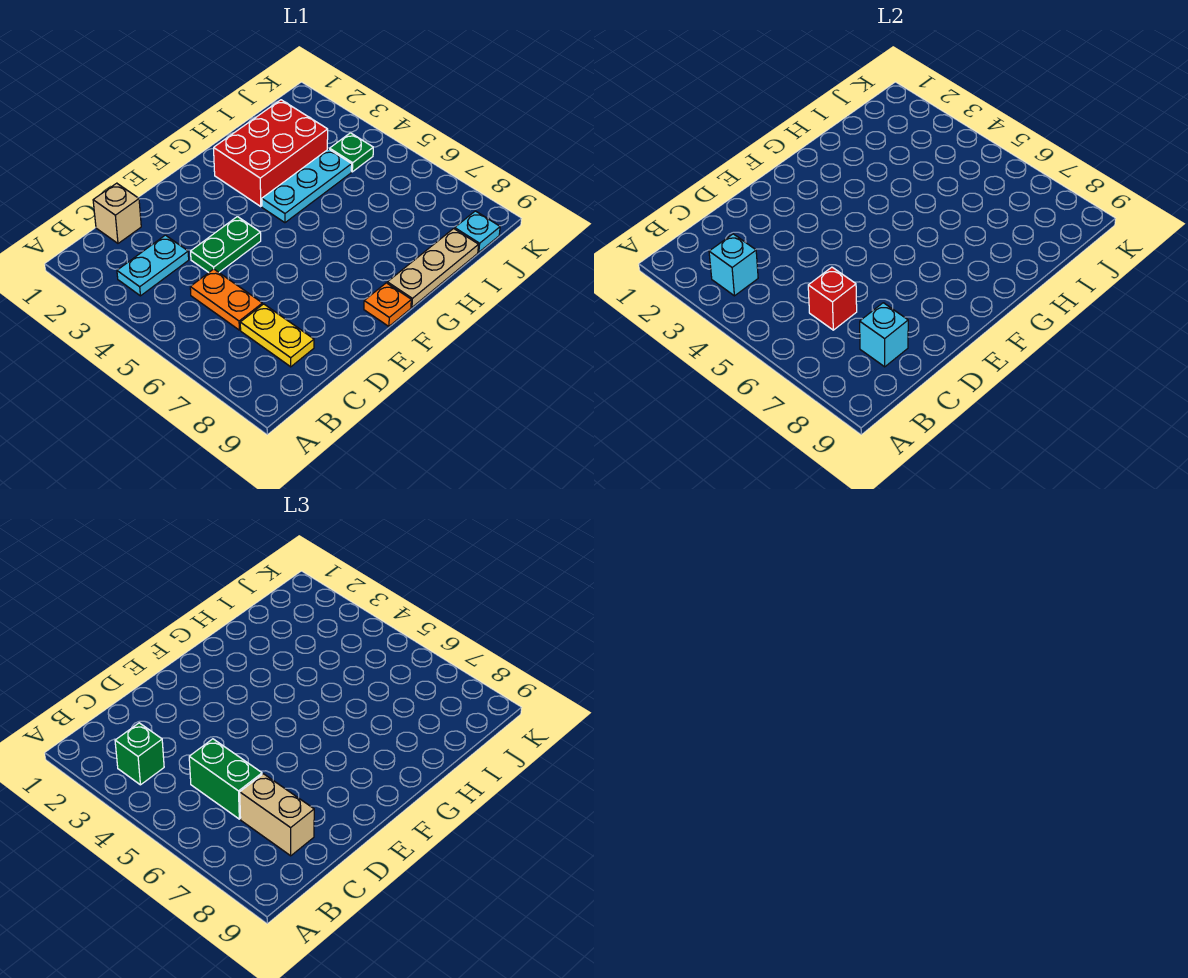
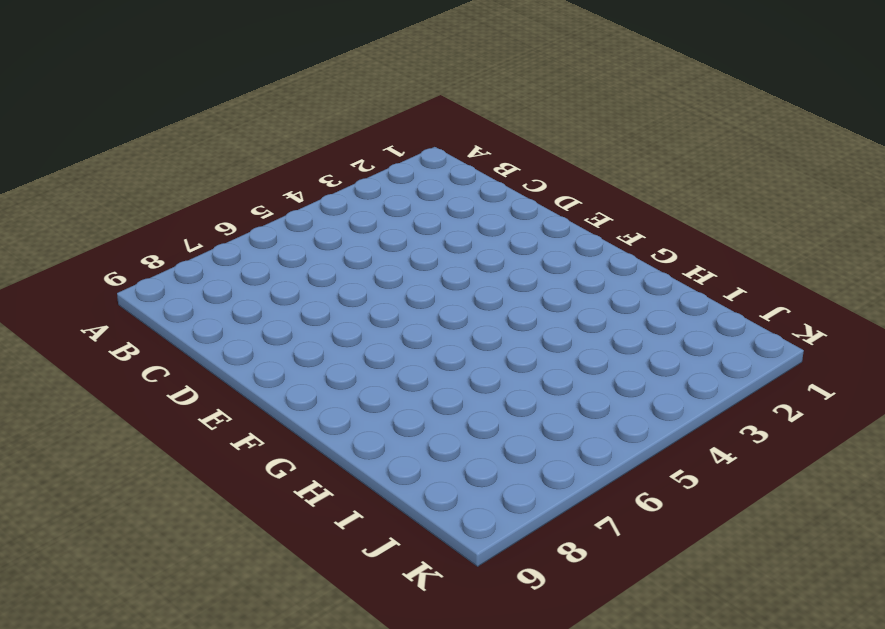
none -> cyan plate B3:C3 level 1
none -> tan brick C1 level 1
none -> orange plate C5:C6 level 1

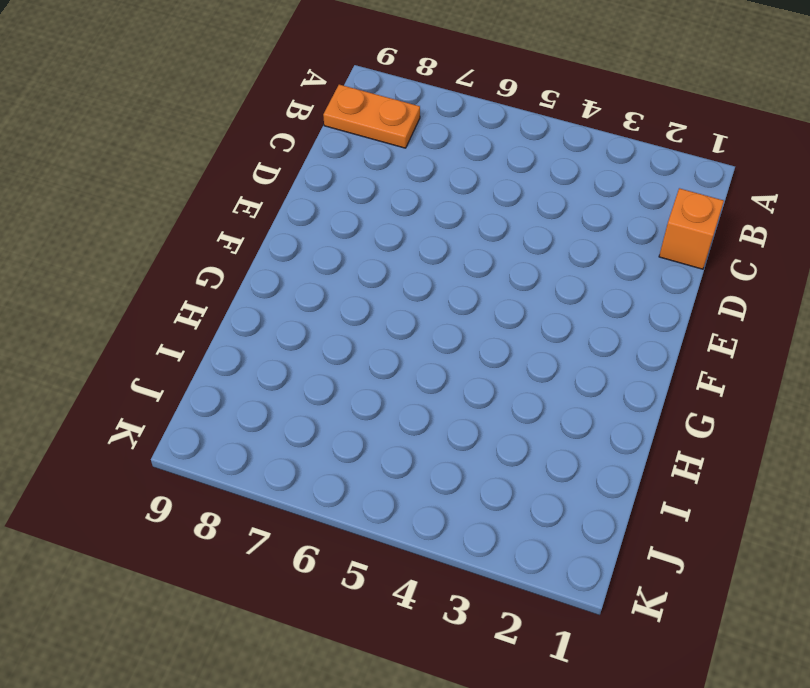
orange plate B8:B9 level 1 -> orange plate C5:C6 level 1
orange brick C1 level 1 -> tan brick C1 level 1
none -> cyan plate B3:C3 level 1
none -> yellow plate C7:C8 level 1
none -> green plate D4:E4 level 1

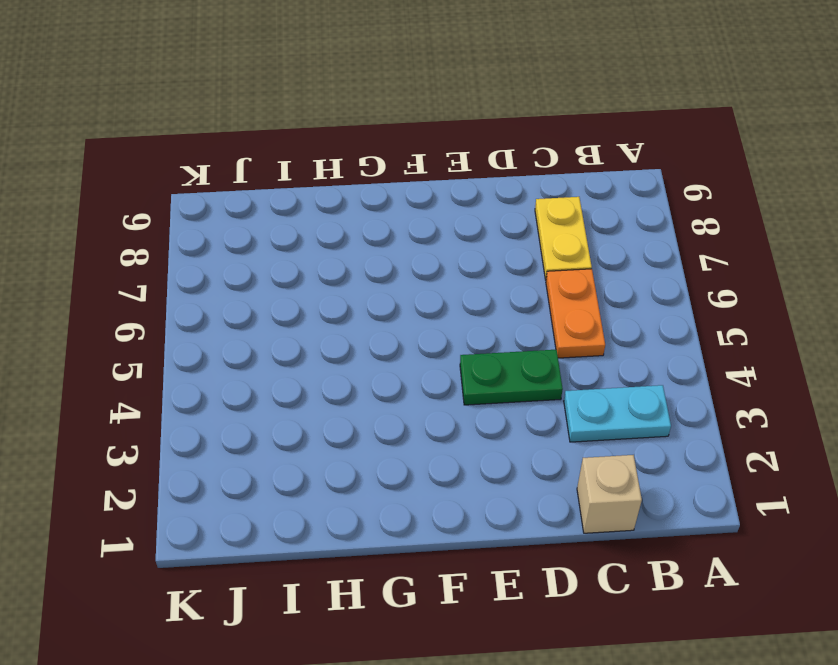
none -> orange plate F9 level 1
none -> red brick G2:I3 level 1
none -> cyan plate G4:I4 level 1

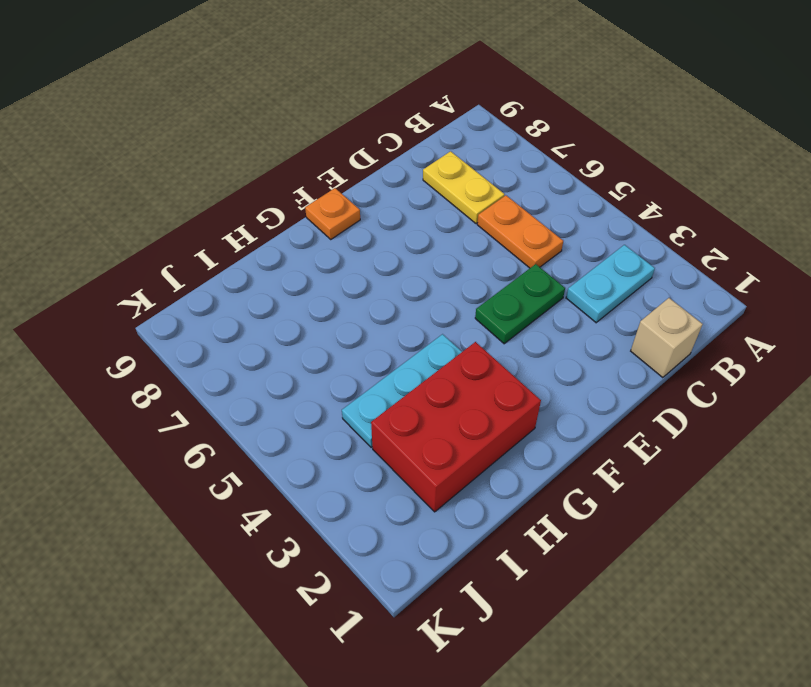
none -> tan plate G9:I9 level 1
none -> green plate J4 level 1
none -> cyan plate J9 level 1

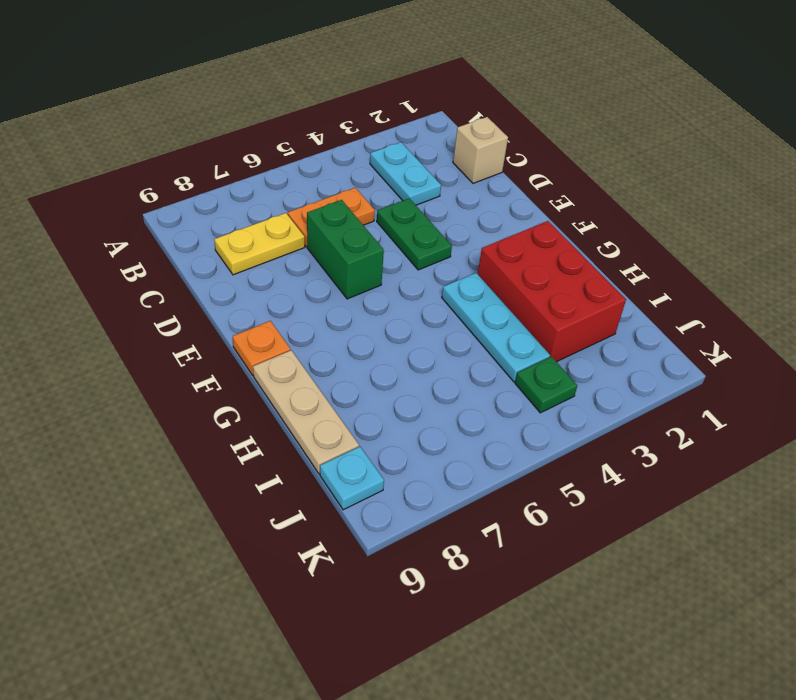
green brick D6:E6 level 1 -> green brick C5:C6 level 3
none -> cyan brick B3 level 2
none -> red brick C6 level 2
none -> cyan brick C8 level 2

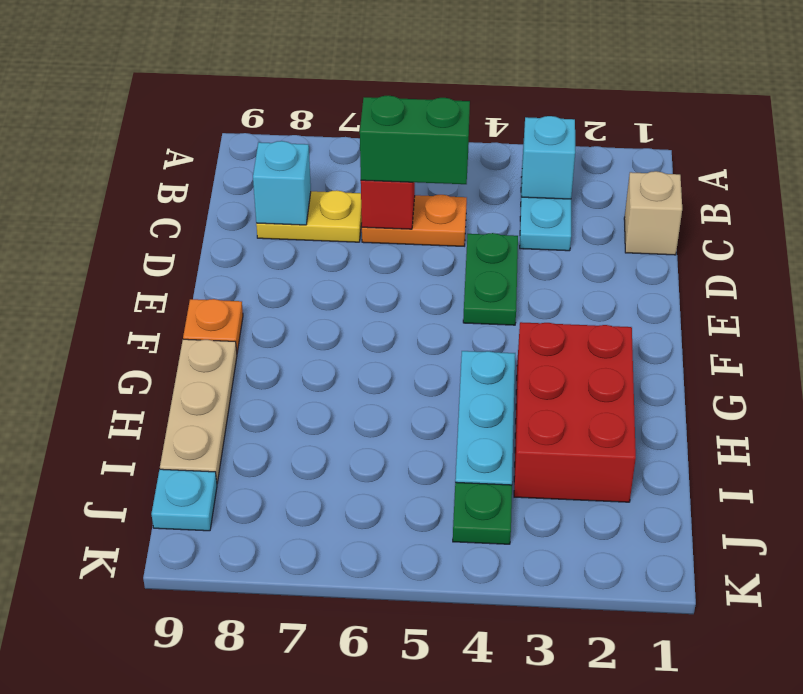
none -> green brick B3 level 3
none -> tan brick C7:C8 level 3

